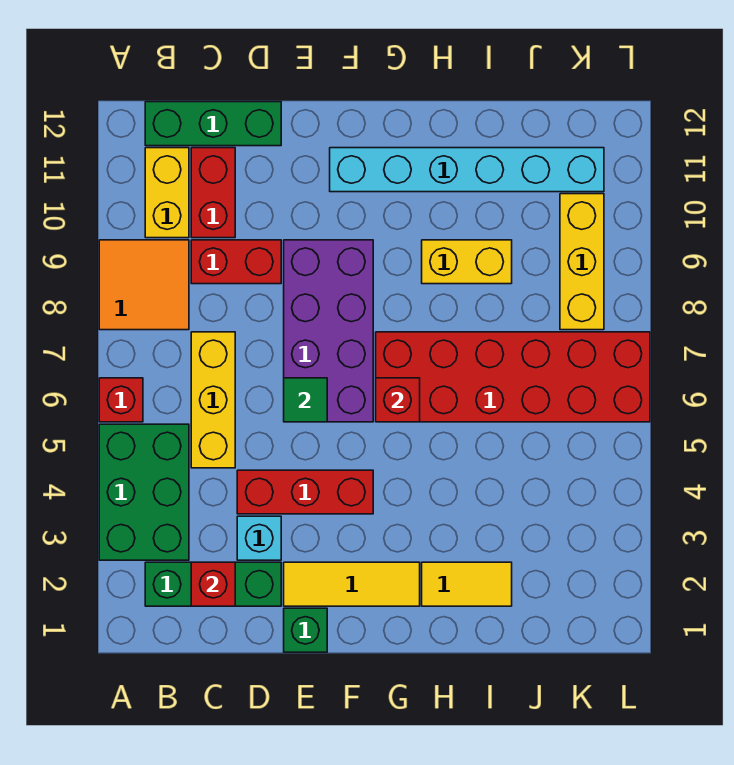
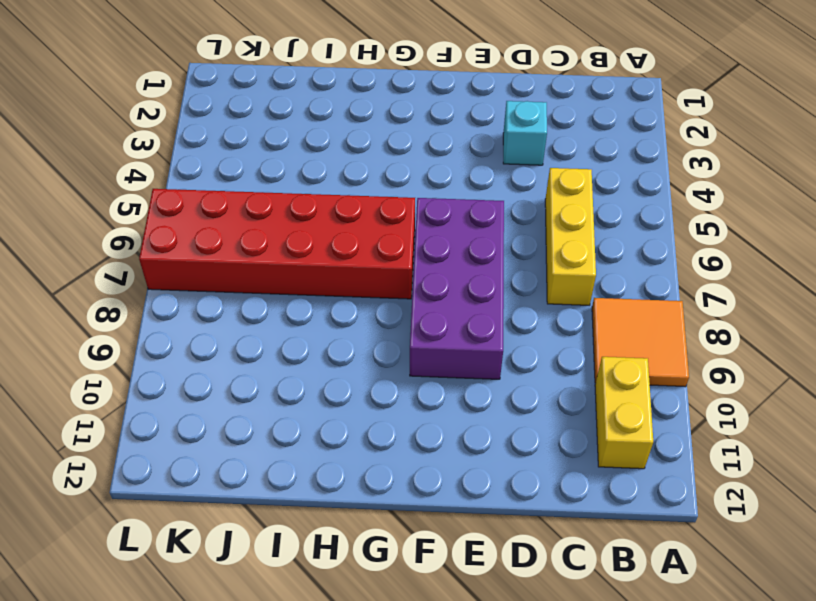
none -> green brick A3:B5 level 1
none -> red brick A6 level 1
none -> green brick B2:D2 level 1

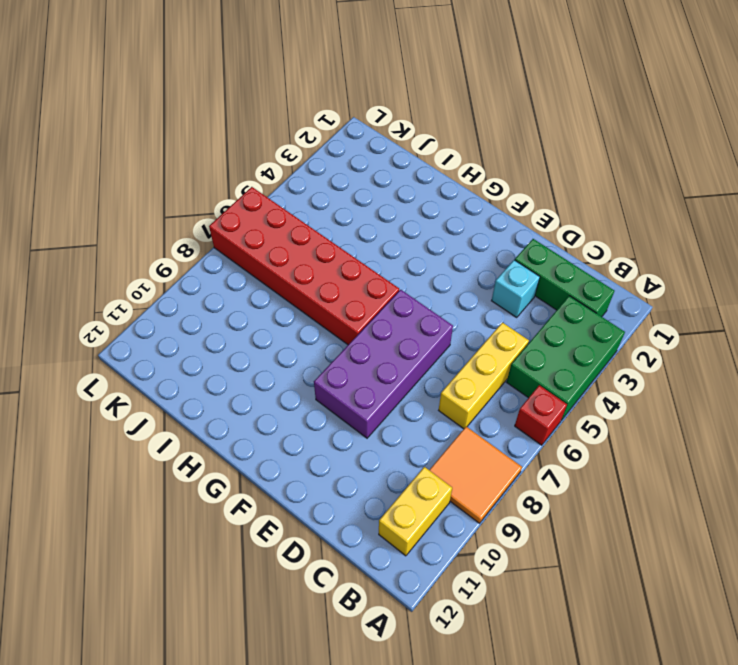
none -> green brick B12:D12 level 1
none -> red brick C9:D9 level 1
none -> red brick C10:C11 level 1

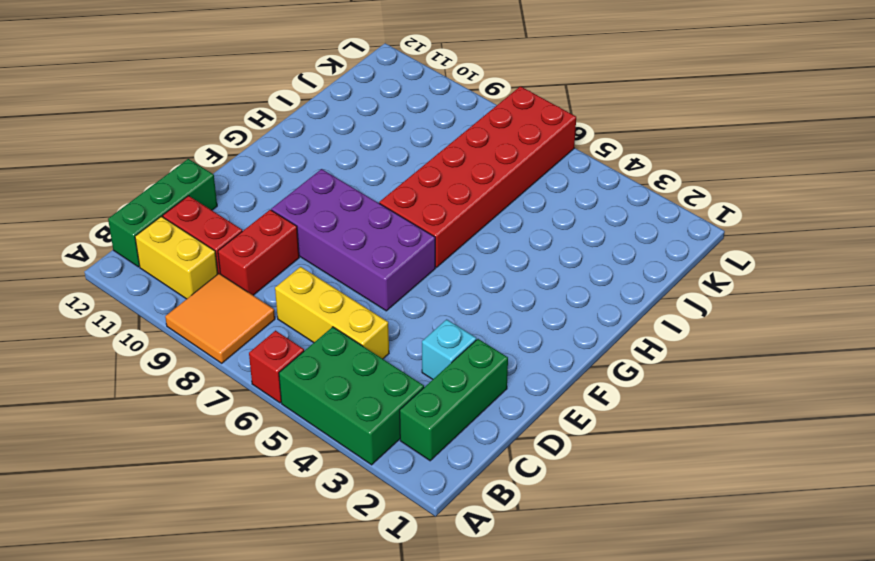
none -> red brick D4:F4 level 1
none -> green brick E1 level 1
none -> yellow tile E2:G2 level 1

